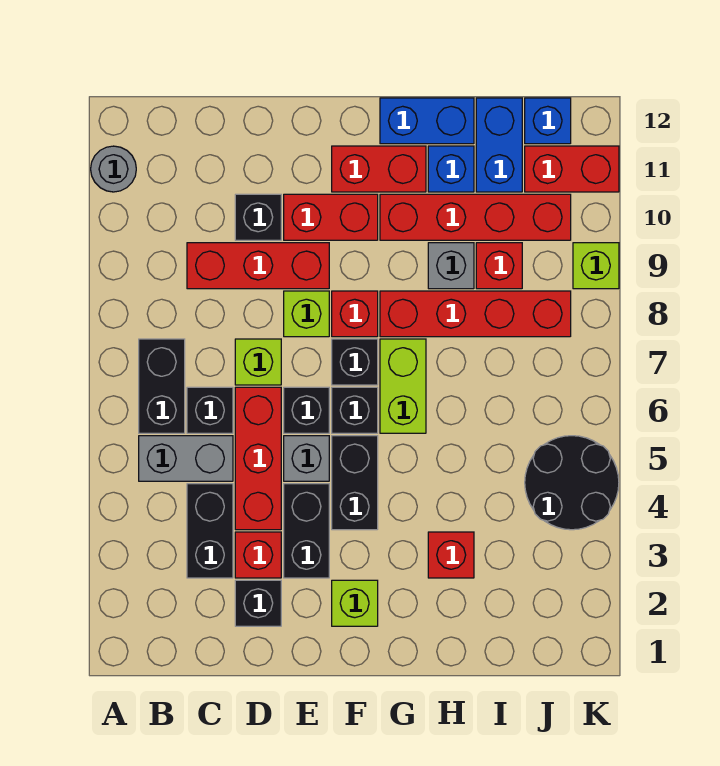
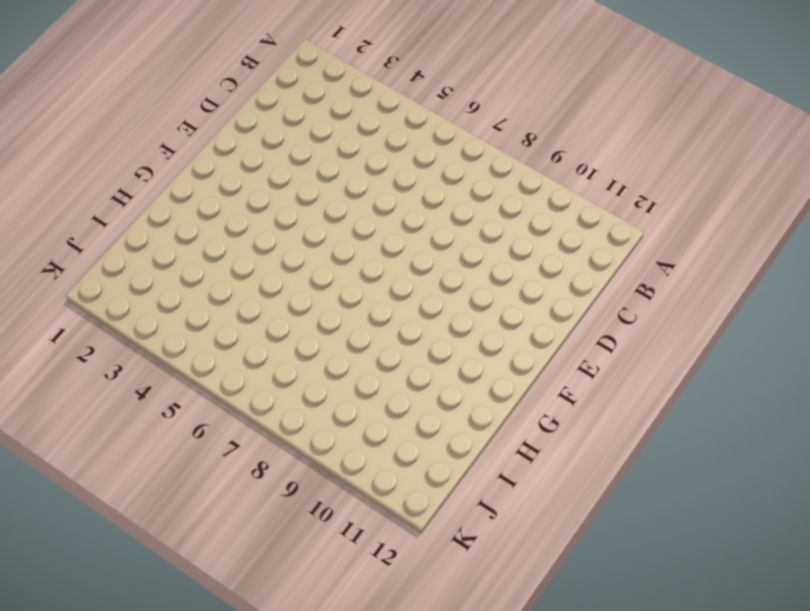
none -> grey round brick A11 level 1
none -> grey brick B5:C5 level 1
none -> black brick B6:B7 level 1
none -> black brick C3:C4 level 1

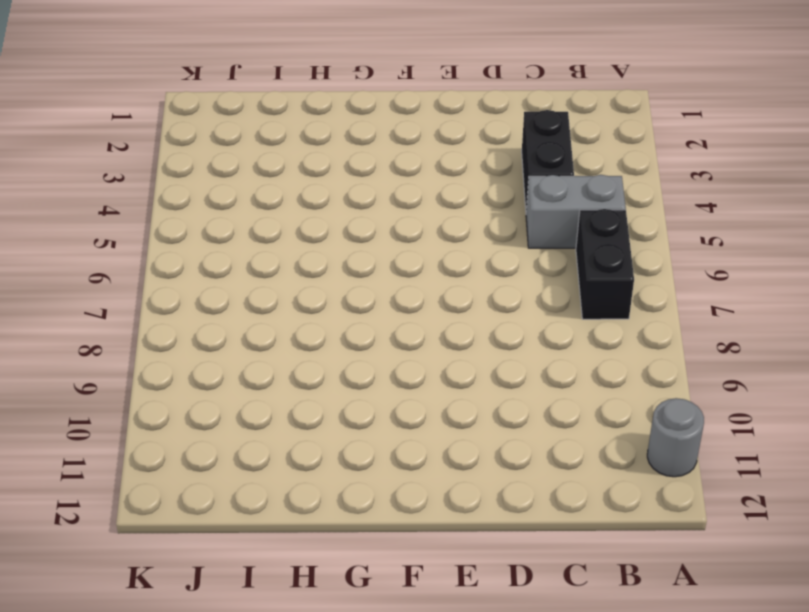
none -> black brick C6 level 1
none -> red brick C9:E9 level 1
none -> black brick D2 level 1
none -> red brick D3 level 1

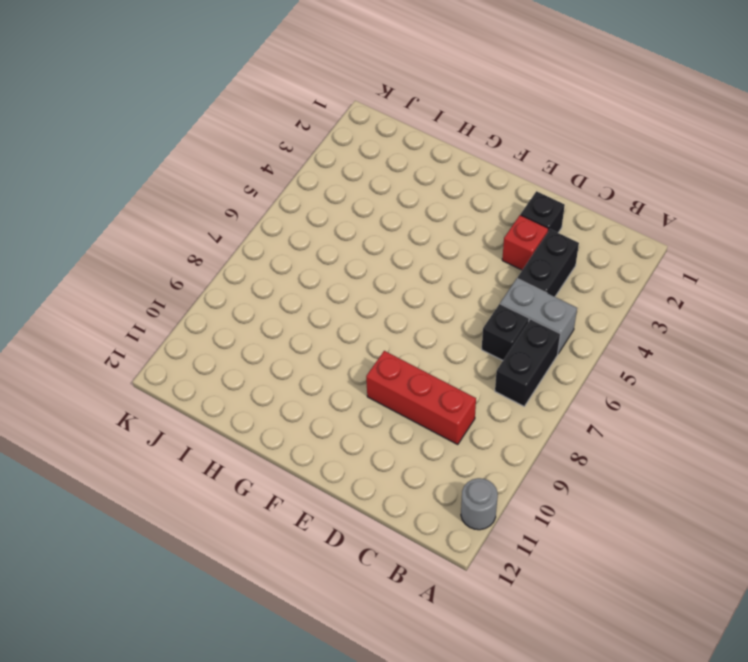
none -> red brick D4:D6 level 1
none -> lime brick D7 level 1
none -> black brick D10 level 1
none -> black brick E3:E4 level 1

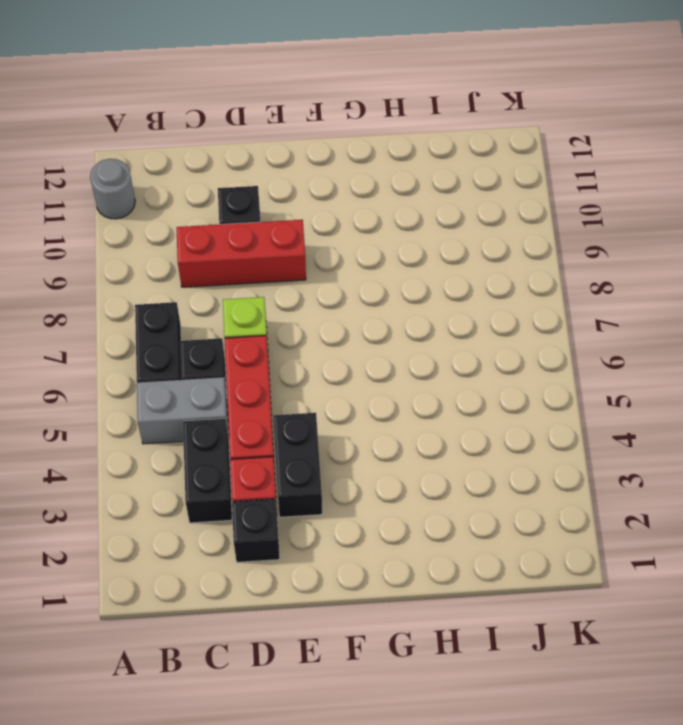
none -> grey brick E5 level 1
none -> black brick E6 level 1
none -> lime brick E8 level 1
none -> red brick E10:F10 level 1

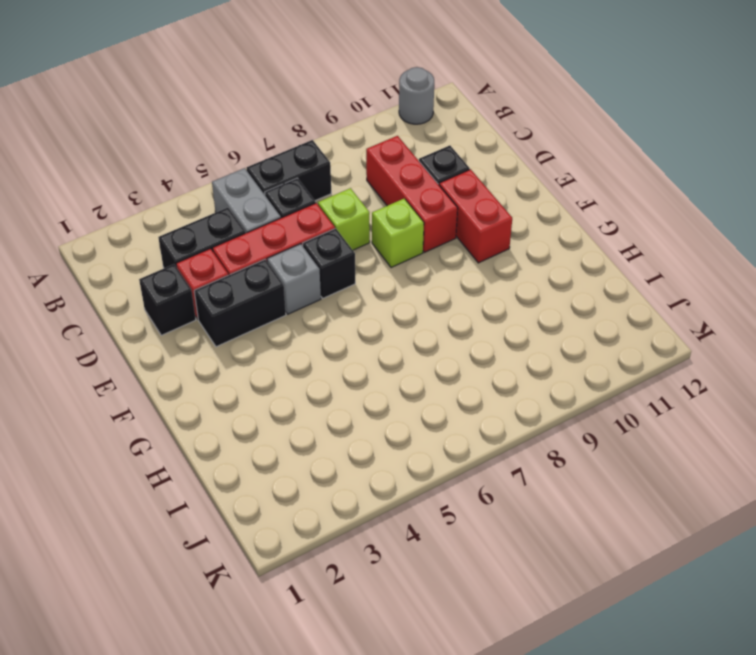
none -> lime brick F2 level 1
none -> black brick F4:F5 level 1
none -> black brick F6 level 1
none -> black brick F7 level 1

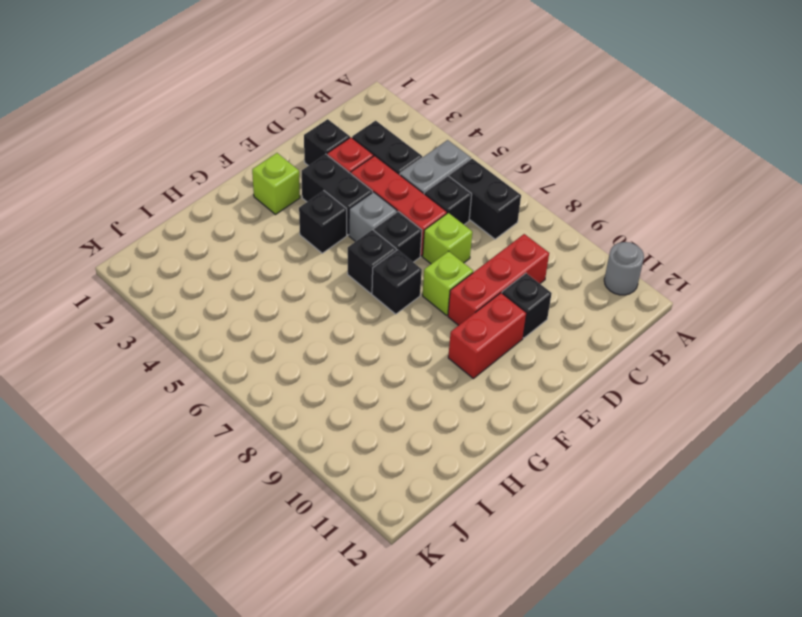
black brick F4 level 1 -> black brick F4:F5 level 1
none -> red brick F8 level 1
none -> red brick F11:G11 level 1
none -> lime brick G6:G7 level 1
none -> red brick G8:J8 level 1

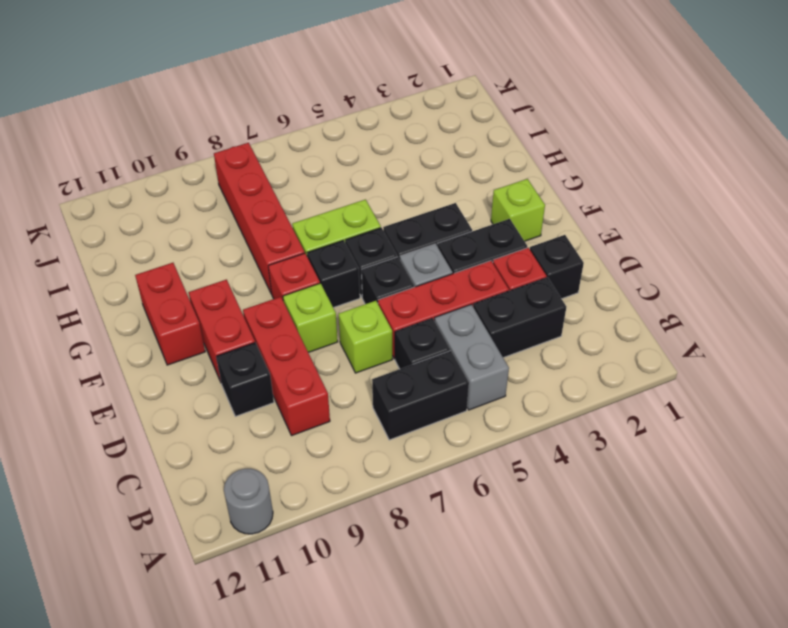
none -> red brick G10:J10 level 1
none -> blue brick G12:H12 level 1
none -> red brick H3 level 1
none -> grey brick H9 level 1

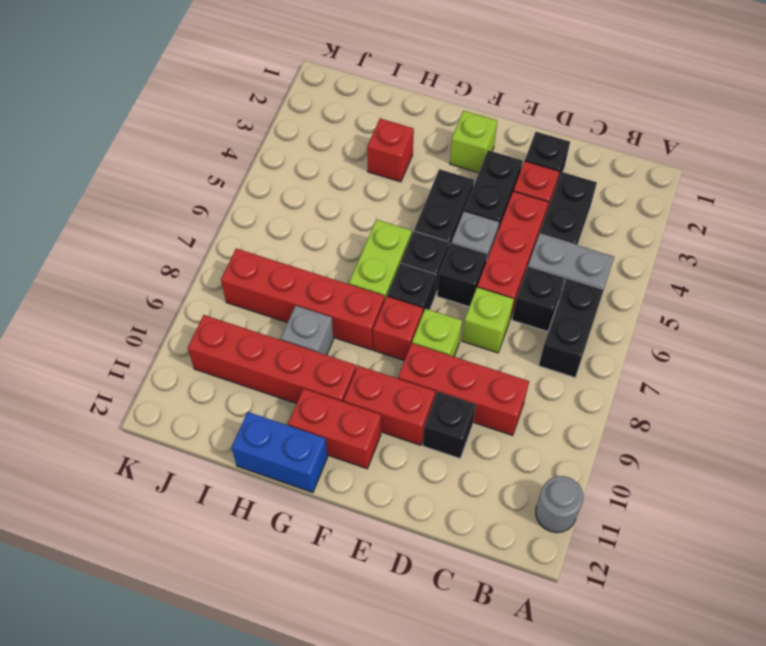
none -> blue brick H11 level 1
none -> red brick I9 level 1
none -> blue brick I11:I12 level 1
none -> black round brick J4:K5 level 1

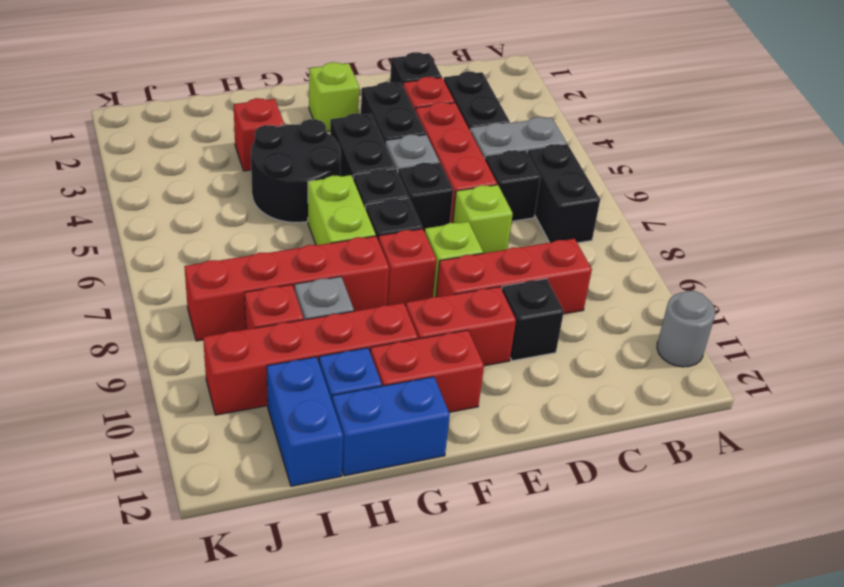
black round brick G4:H5 level 1 -> black round brick J4:K5 level 1
none -> red brick J11:K11 level 1
none -> blue brick J12 level 1
none -> lime brick K9 level 1

